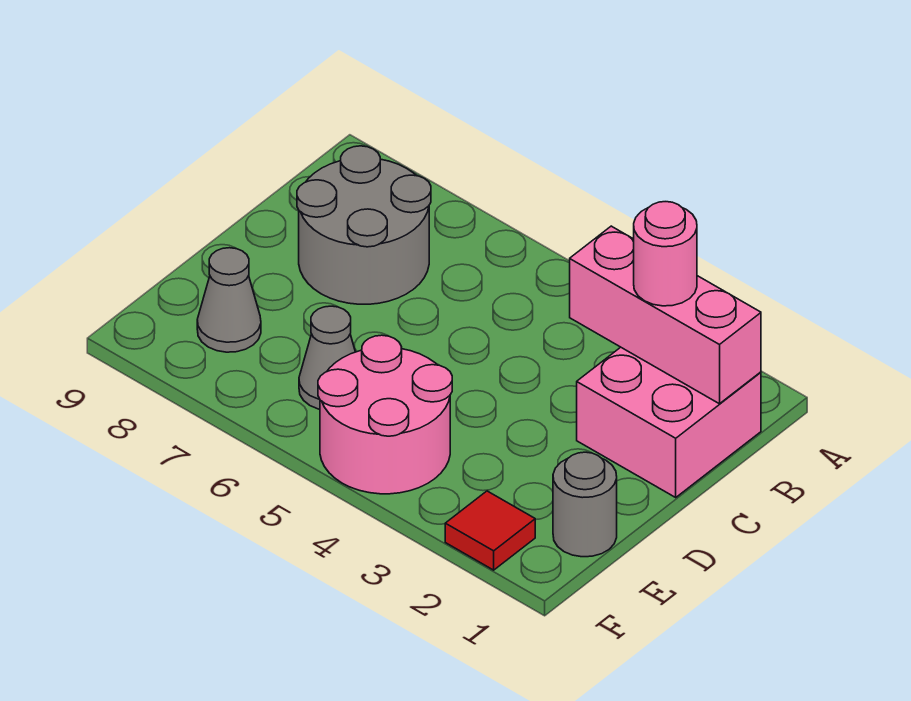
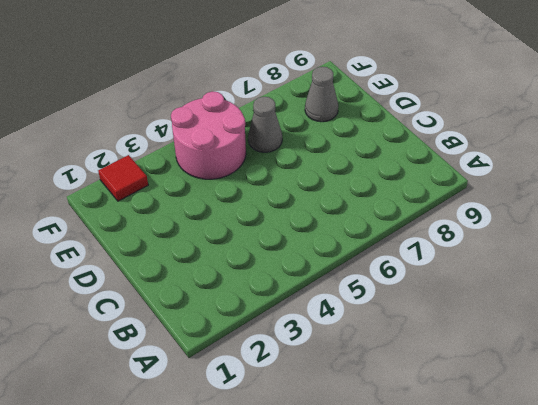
none -> pink brick B1:C2 level 1
none -> grey round brick B7:C8 level 1

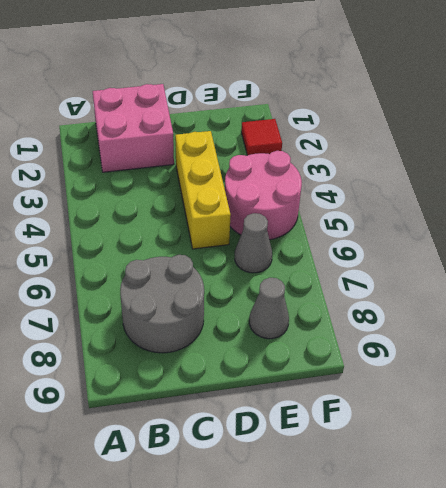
yellow brick D3:D5 level 1 -> none
none -> grey round brick E1 level 1
none -> pink brick B1:B3 level 2

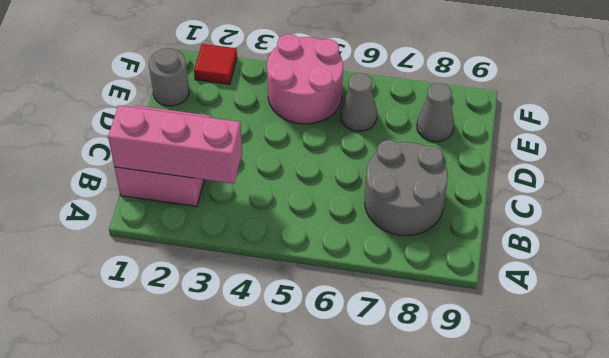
none -> pink round brick B2 level 3

